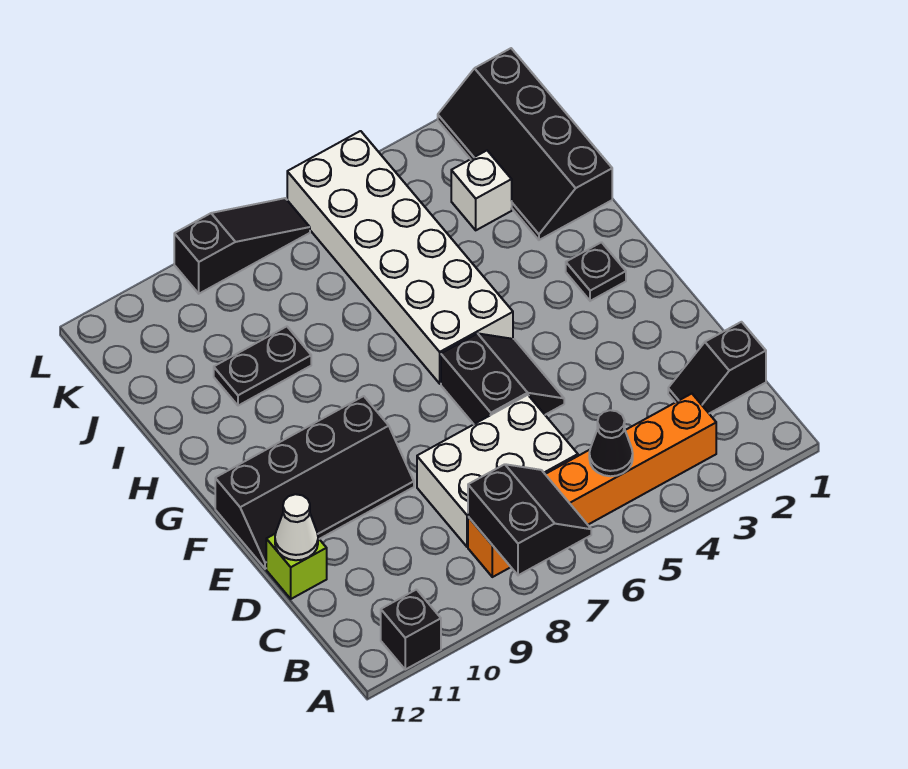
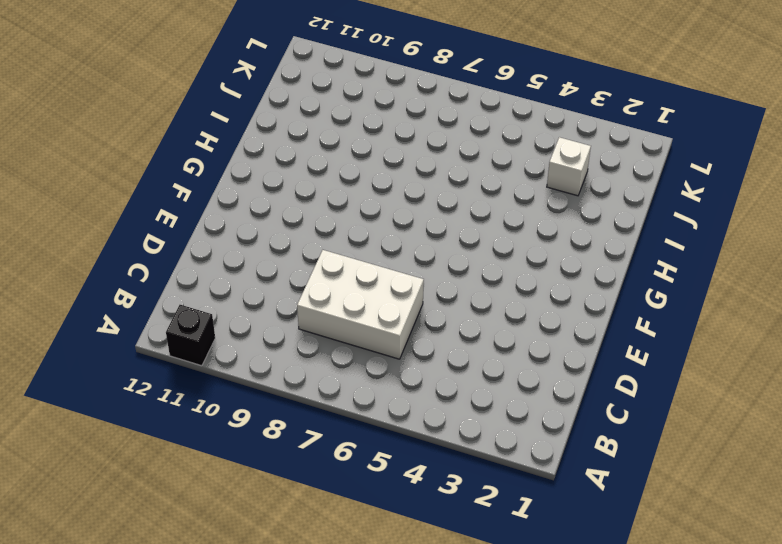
none -> orange brick B3:B8 level 1
none -> black slope C1:C2 level 1 top 1
none -> lime brick D12 level 1

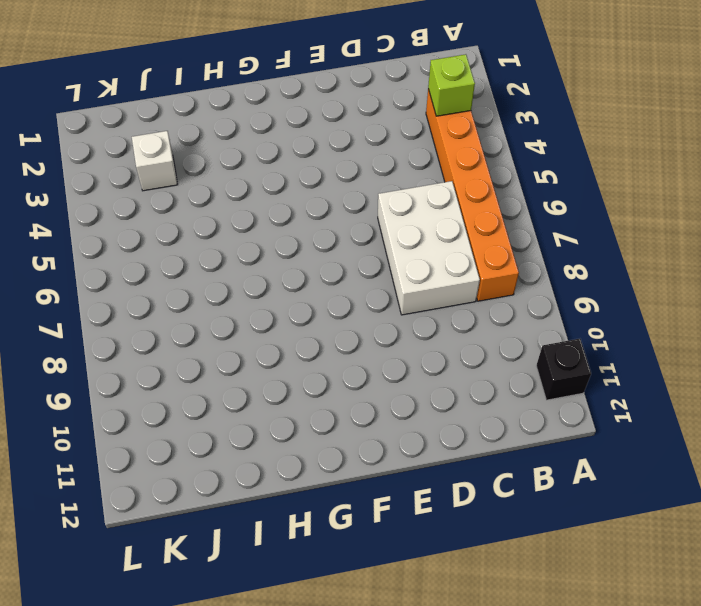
lime brick B3 level 2 -> lime brick D12 level 1
none -> black slope C1:C2 level 1 top 1
none -> black slope E5:F6 level 1 top 6
none -> black slope E9:F12 level 1 top F

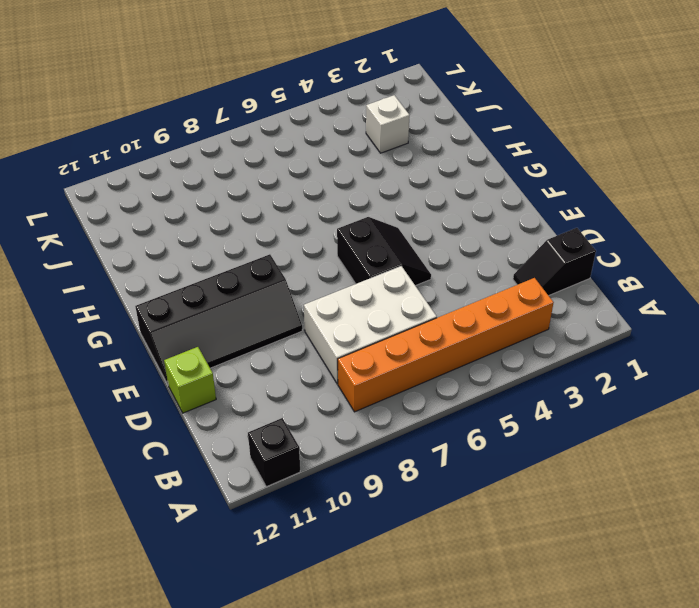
none -> black plate G2 level 1
none -> white brick G5:L6 level 1
none -> black slope I1:L2 level 1 top 1

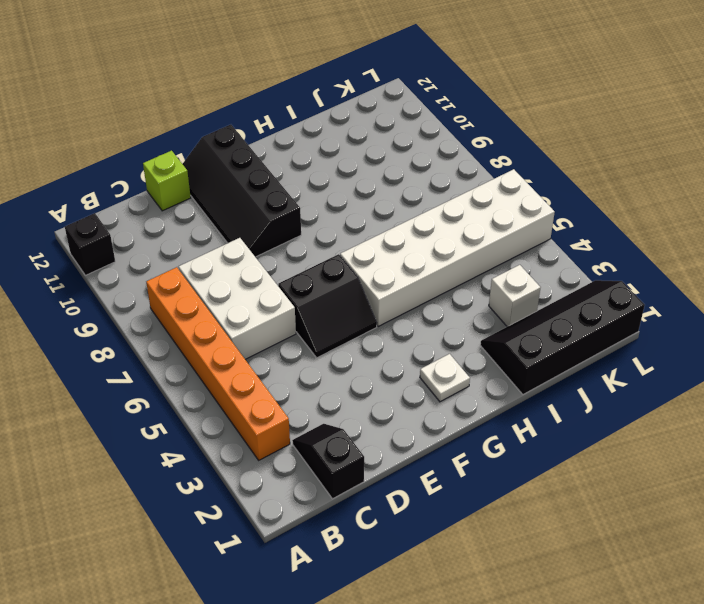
white plate G2 level 1 -> black plate G2 level 1
none -> black plate I9:I10 level 1
none -> black slope L7:L9 level 1 top 9
none -> black slope A7:B8 level 2 top 8

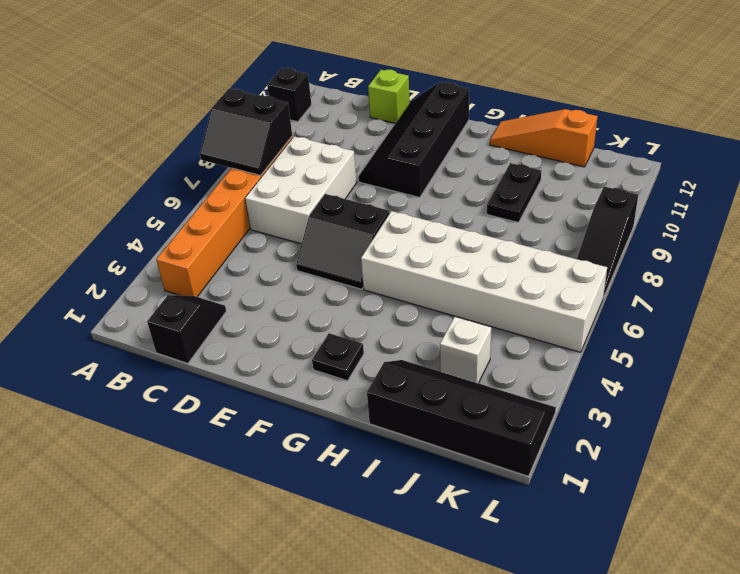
orange slope H12:J12 level 1 top J -> none
none -> black cone B5 level 2
none -> white cone D12 level 2

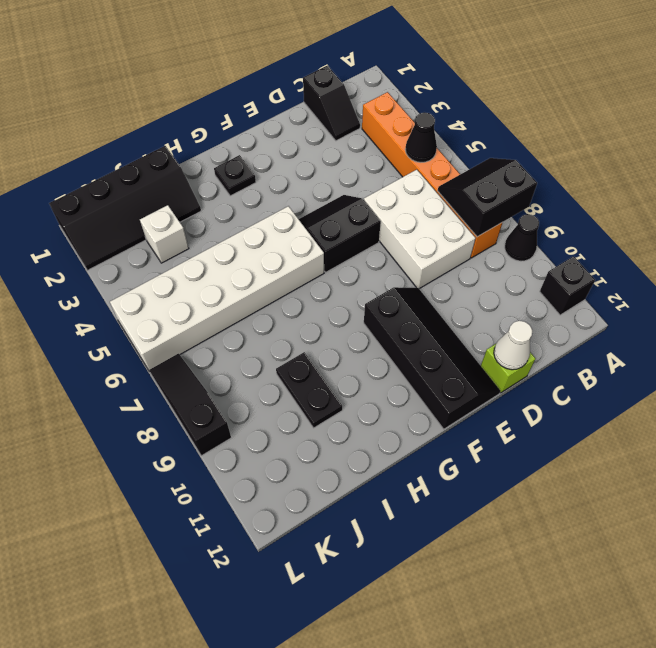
black cone A9 level 1 -> none

